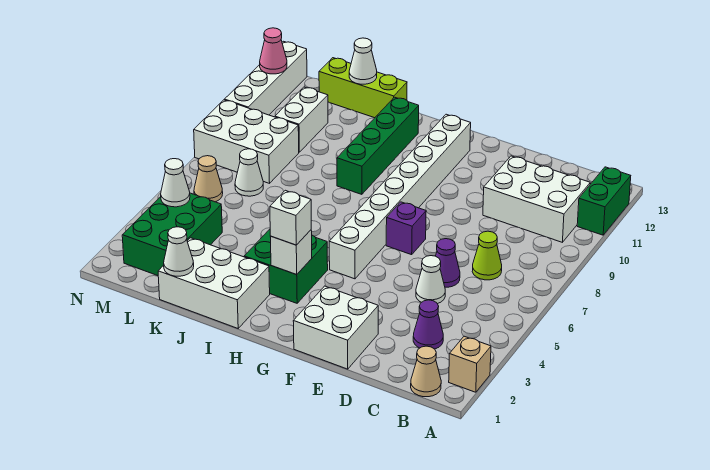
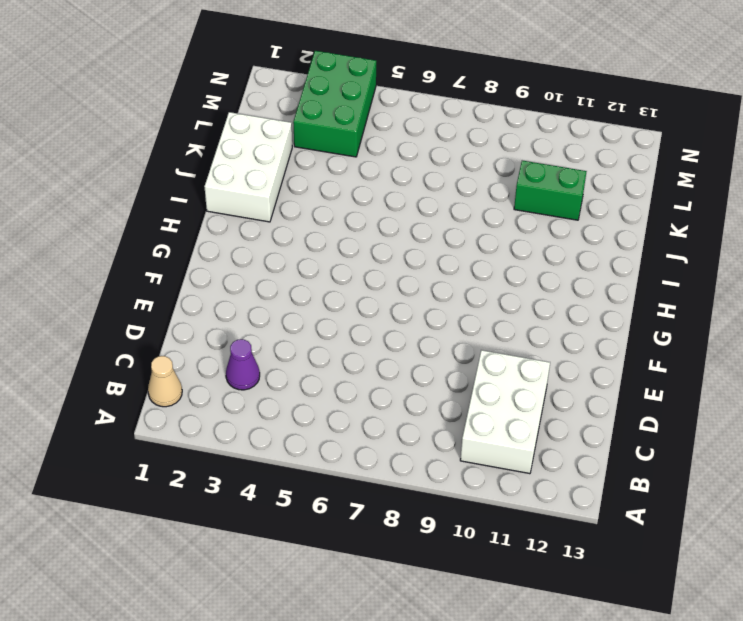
green brick K10:K11 level 1 -> green brick A11:A12 level 1
green brick L3:N4 level 1 -> green brick L2:M4 level 1
none -> tan brick A2 level 1
none -> lime cone C7 level 1
none -> white cone D5 level 1

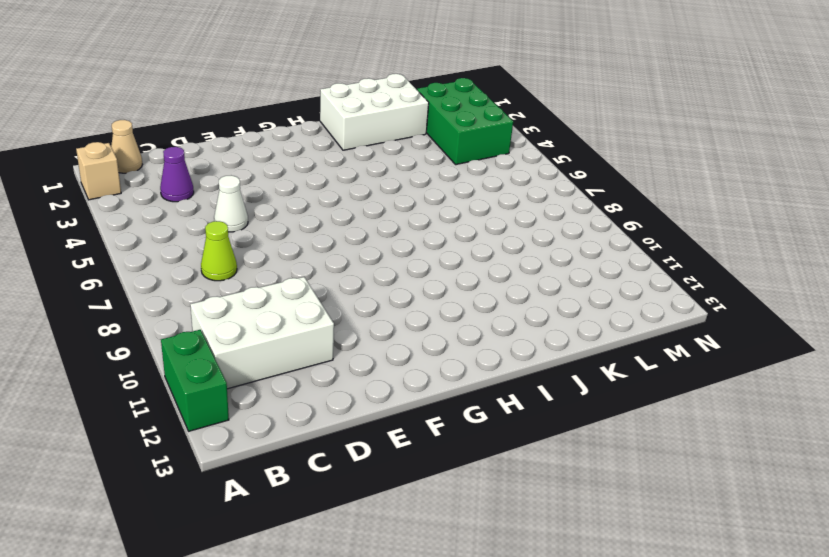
none -> purple cone D6 level 1
none -> white brick E1:F2 level 1
none -> purple brick F7 level 1

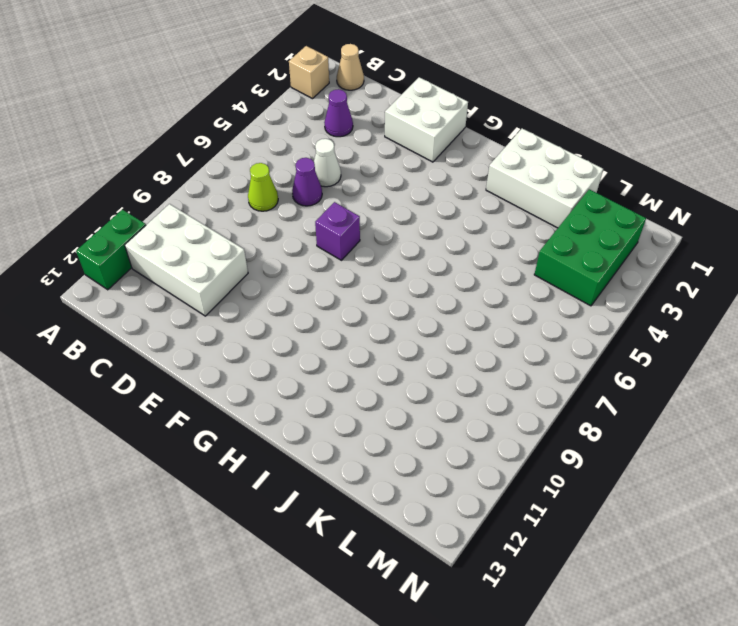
none -> white brick G5:G12 level 1
none -> green brick H3:I4 level 1
none -> green brick I9:I12 level 1

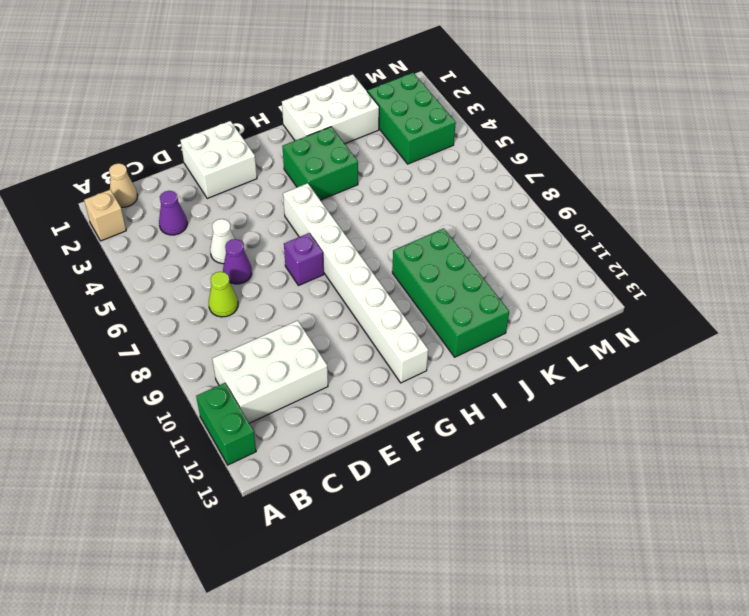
green brick I9:J12 level 1 -> green brick I9:I12 level 1
none -> lime brick J13:L13 level 1
none -> white cone L7 level 1
none -> white brick L8:N9 level 1

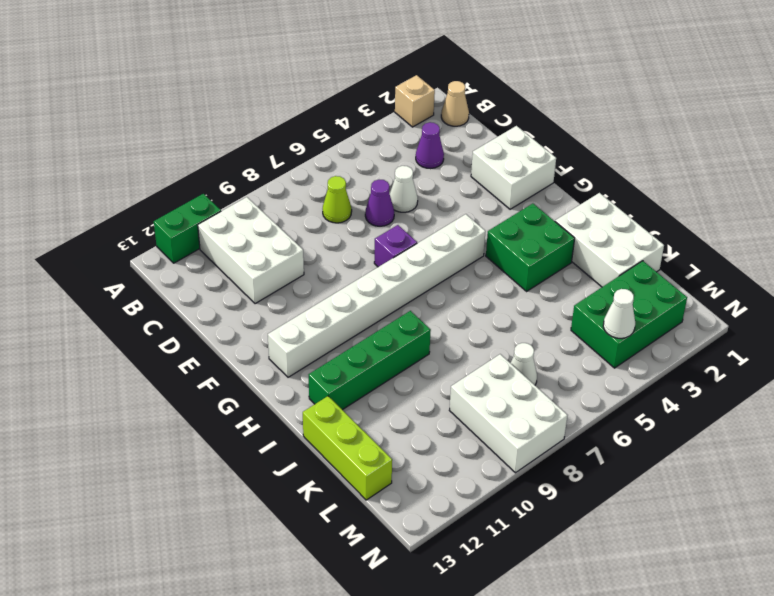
none -> white brick L10:L11 level 1
none -> tan cone M6 level 1
none -> white brick N10:N13 level 1

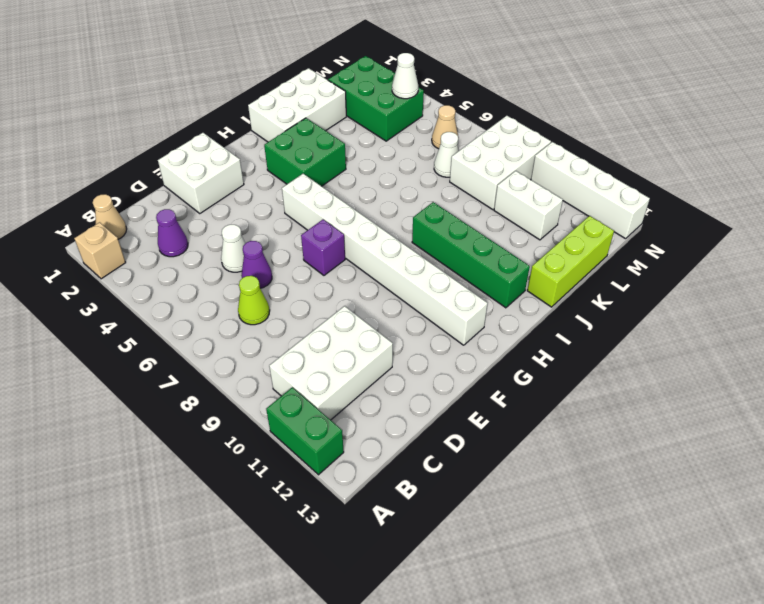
none -> white brick H3 level 2
none -> white cone K1 level 2
none -> white cone K13 level 2

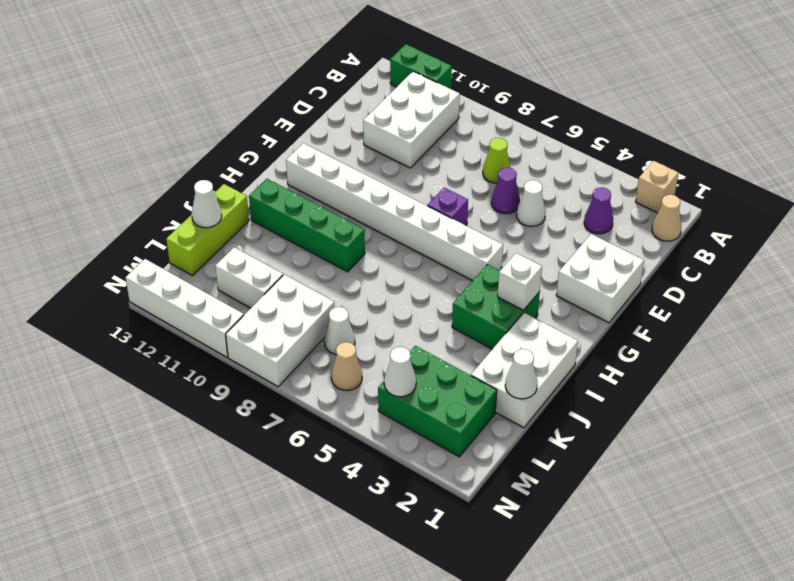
none -> pink cone N12 level 2
none -> white brick H3 level 3

